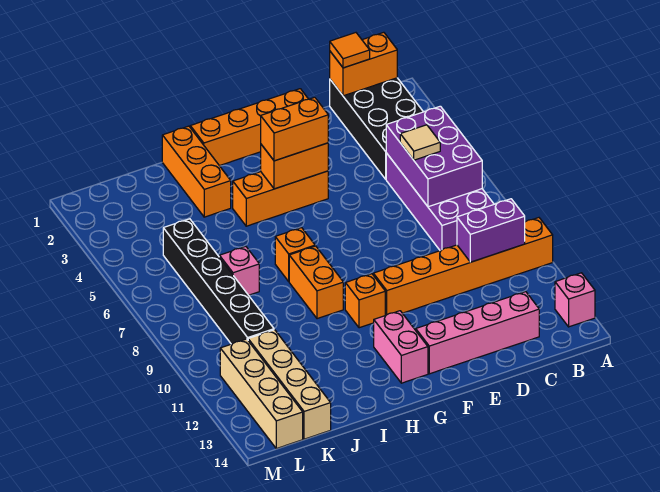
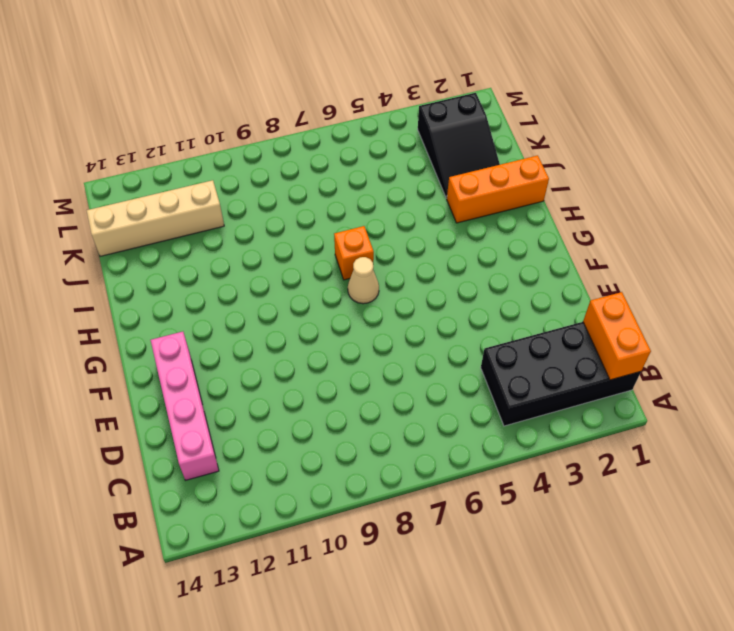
tan cone G7 level 1 -> none
black slope J2:L3 level 1 top L -> none
none -> orange brick A10:F10 level 1
none -> pink brick A13 level 1
none -> purple brick B5:C8 level 1

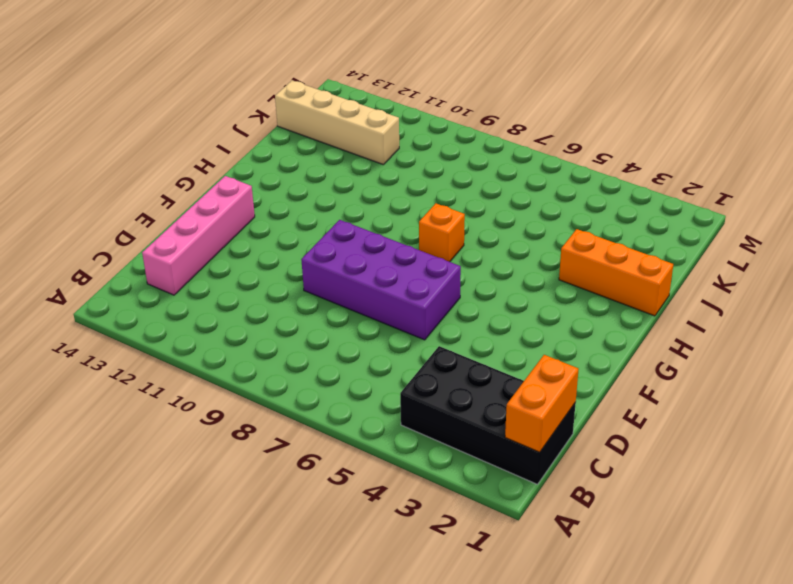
purple brick E6:F9 level 1 -> purple brick B5:C8 level 1
none -> orange brick A10:F10 level 1
none -> pink brick A13 level 1
none -> orange brick E1:H1 level 1

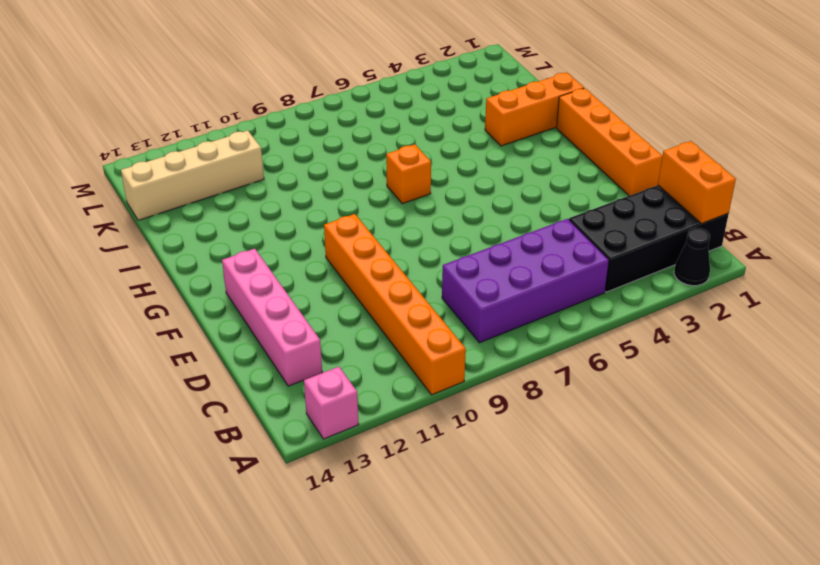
black cone A2 level 1 -> none
none -> orange brick F4:H4 level 1
none -> orange brick G10 level 1
none -> pink brick G12:G13 level 1

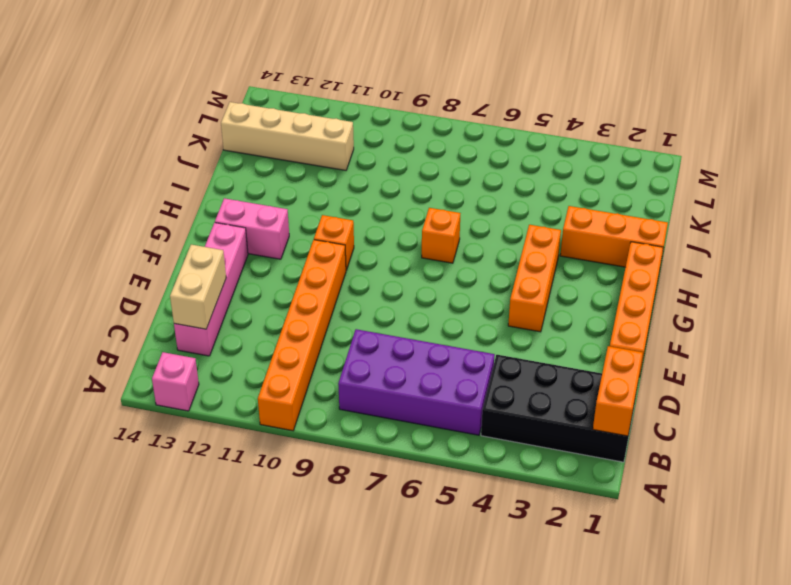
tan brick C13:D13 level 2 -> none
none -> orange brick H8:H9 level 1
none -> pink brick J7 level 1
none -> black brick K5:K10 level 1

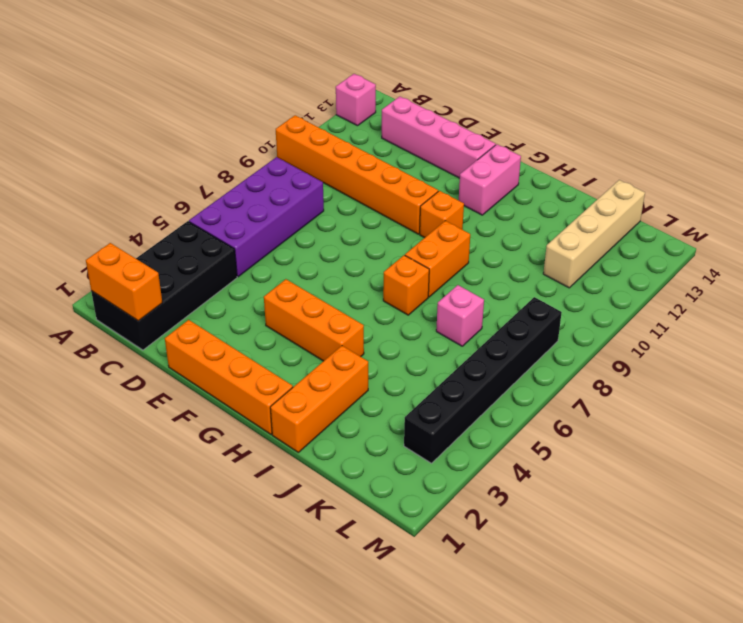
black brick L3:L8 level 1 -> black brick K5:K10 level 1
none -> tan brick L11:L14 level 1
none -> purple brick B5:C7 level 2
none -> purple brick B10:C10 level 2

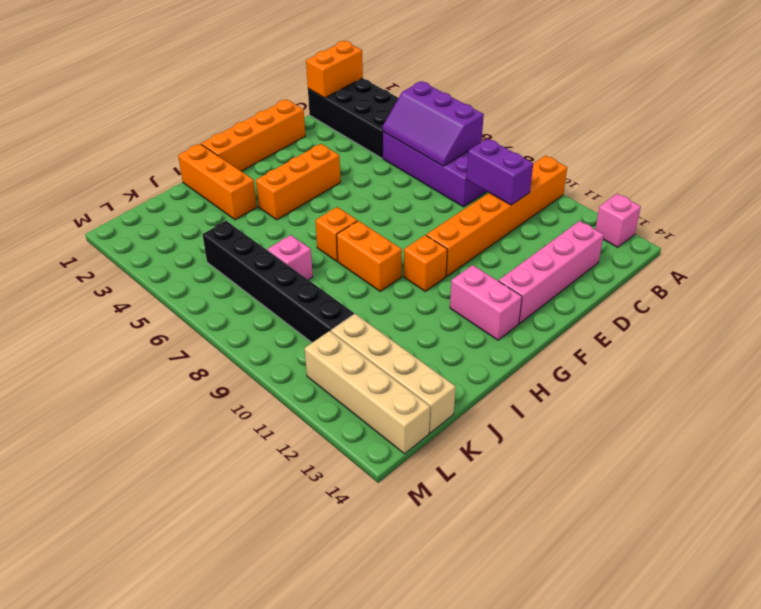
purple slope B5:C7 level 2 top B -> purple brick B5:C7 level 2
purple brick C9:C10 level 2 -> purple brick B10:C10 level 2
none -> orange brick F4:G4 level 2
none -> orange tile C1 level 3
none -> tan tile C6 level 3

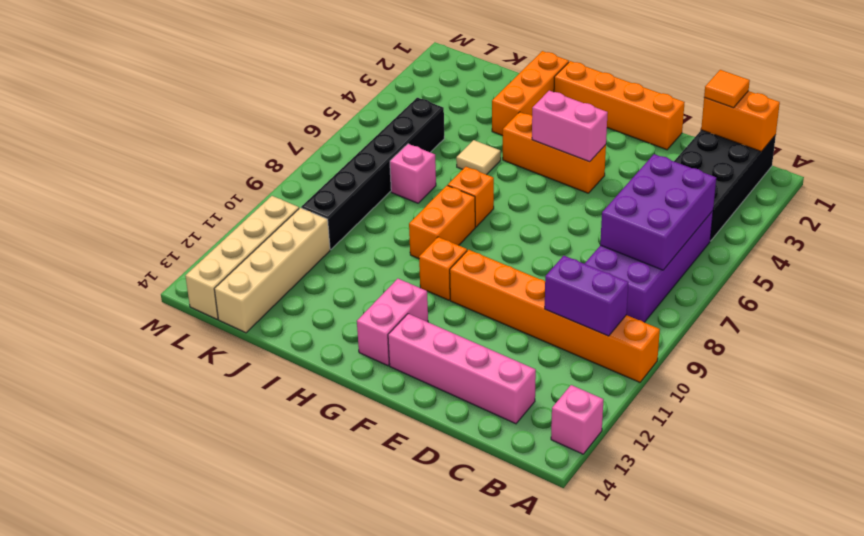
pink brick F4:G4 level 2 -> orange brick F4:G4 level 2
tan tile I5 level 1 -> tan tile C6 level 3
none -> orange brick F4:G4 level 3

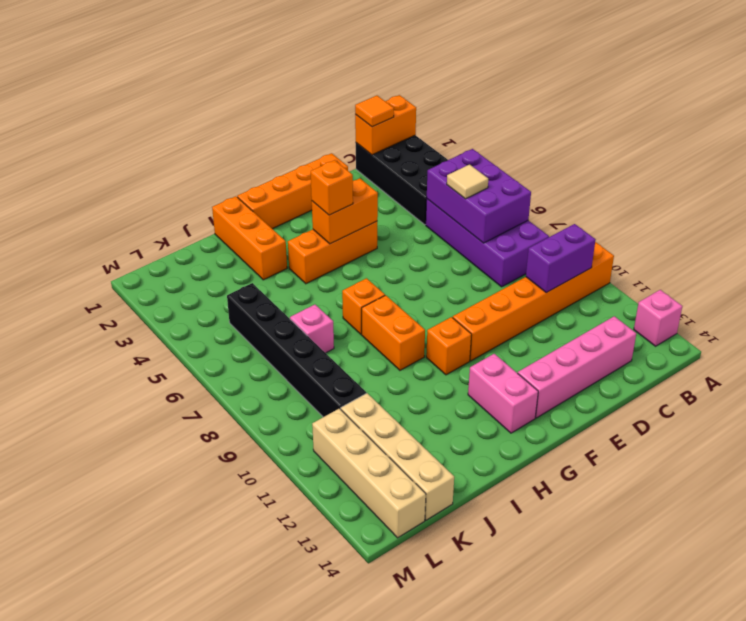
orange brick G4 level 3 -> orange brick F4:G4 level 3

